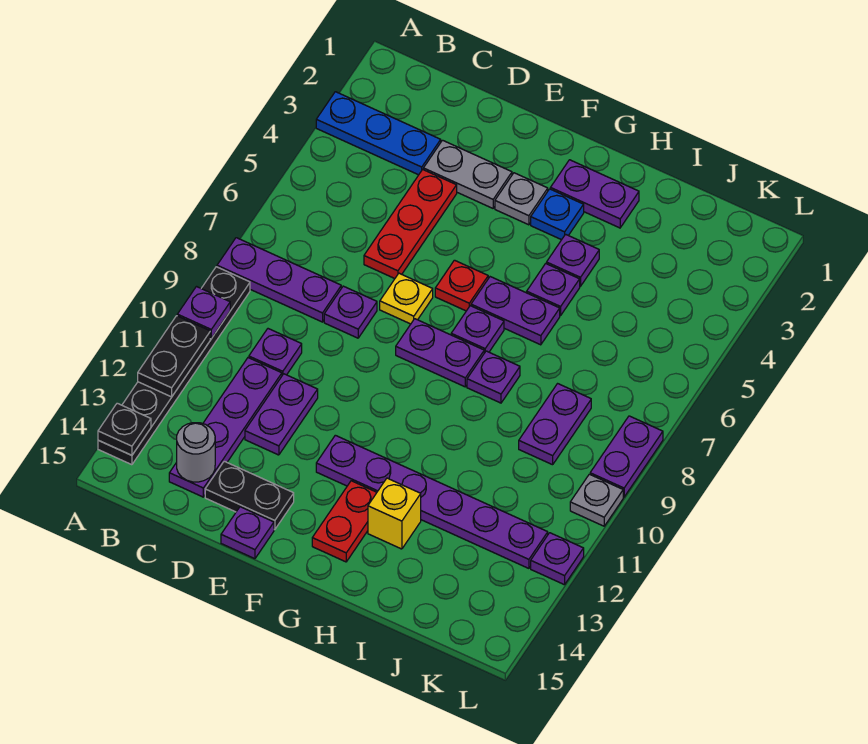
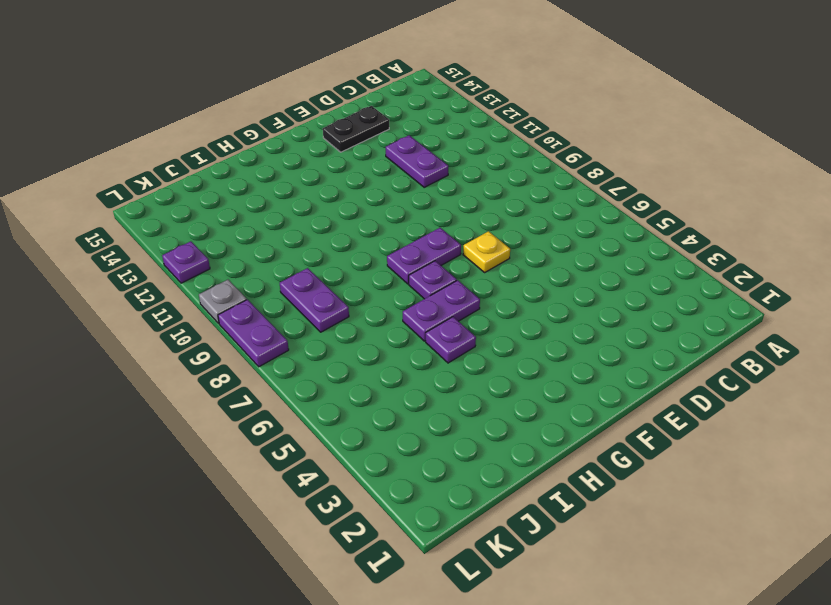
none -> blue plate A3:C3 level 1
none -> purple plate A8:C8 level 1
none -> black plate A9:A14 level 1
none -> purple plate C10 level 1

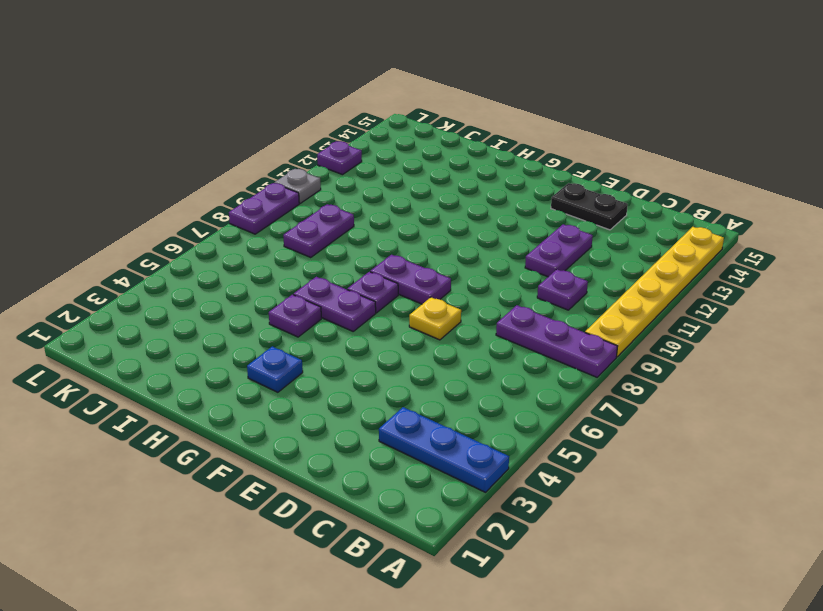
yellow plate A9:A14 level 1 -> black plate A9:A14 level 1
none -> purple plate C11:C14 level 1
none -> grey plate D3:E3 level 1
none -> red plate D4:D6 level 1
none -> purple plate D8 level 1

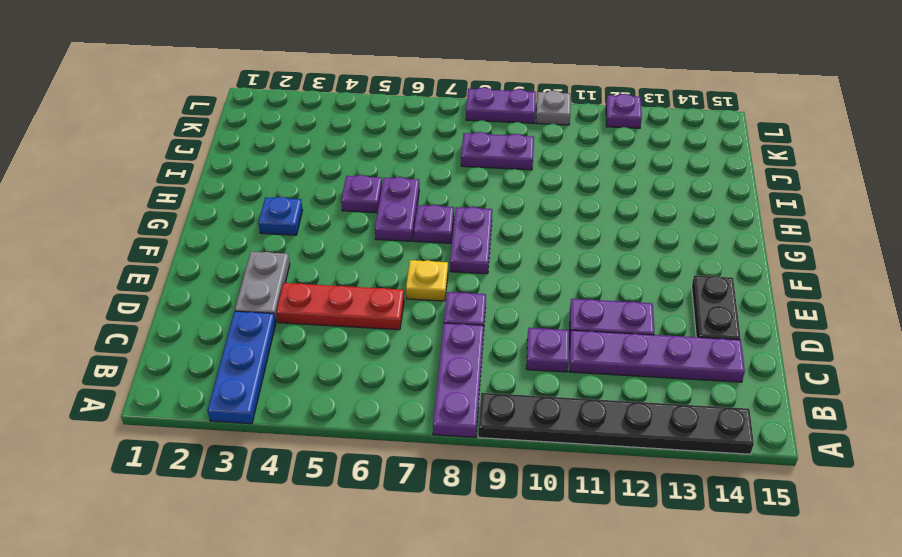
none -> purple plate E15 level 1
none -> grey plate F3 level 1
none -> red plate F6 level 1
none -> purple plate F12:K12 level 1

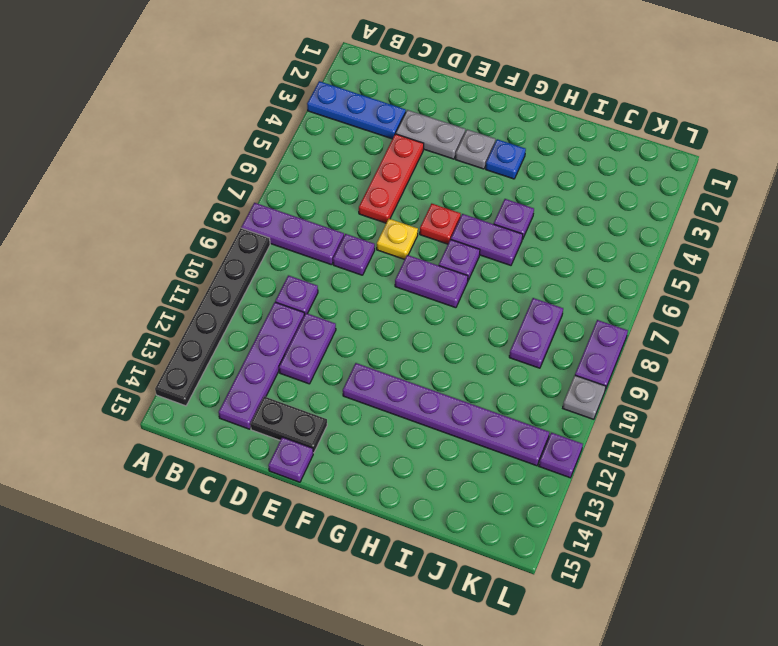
none -> purple plate G2:H2 level 1
none -> red plate G13:G14 level 1
none -> purple plate H4 level 1
none -> purple plate H8 level 1

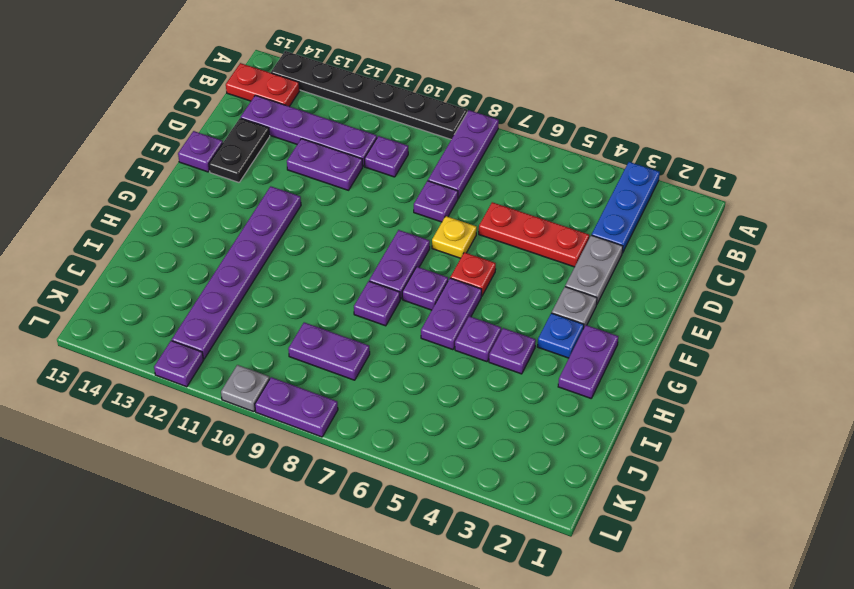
red plate B14:B15 level 1 -> red plate G13:G14 level 1
none -> yellow brick H13 level 1
none -> purple plate A10 level 2
none -> black plate A11:A12 level 2
none -> black plate A14 level 2

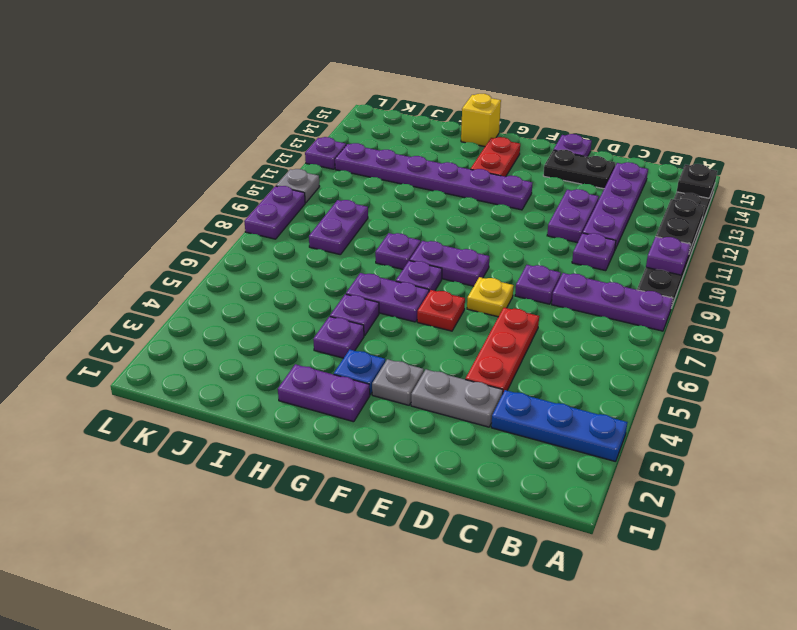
yellow brick H15 level 1 -> yellow brick H13 level 1
none -> grey round brick C14 level 2

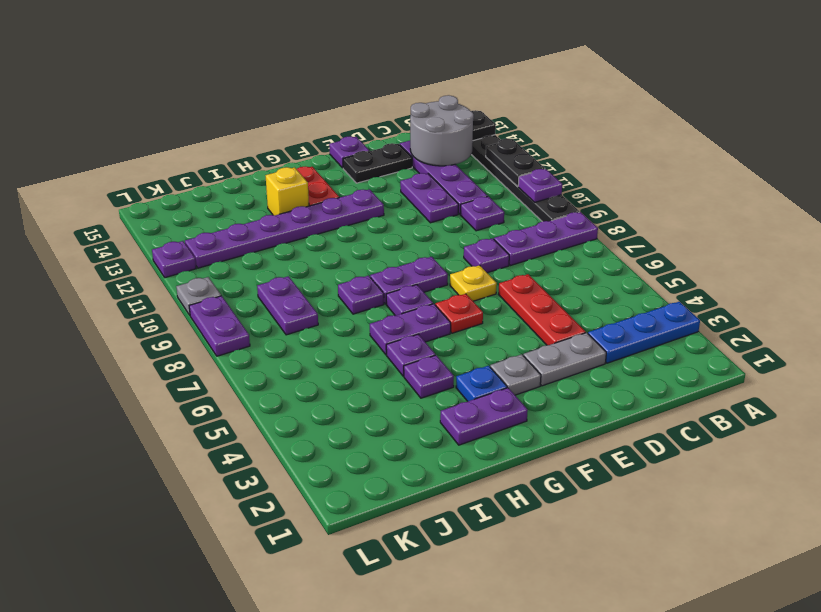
grey round brick B13:C14 level 2 -> grey round brick C14 level 2

